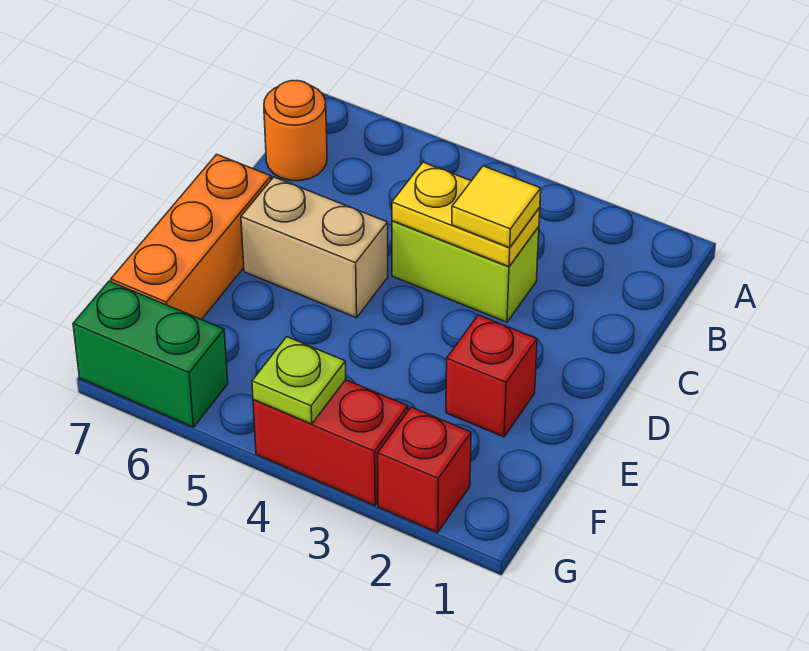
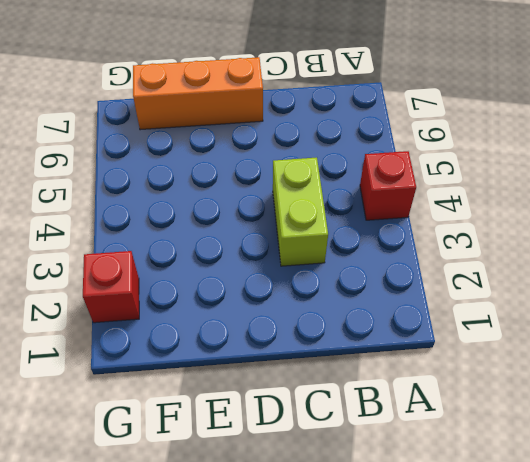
red brick A4 level 1 -> red brick E2 level 1
none -> orange round brick B7 level 1
none -> tan brick D5:D6 level 1

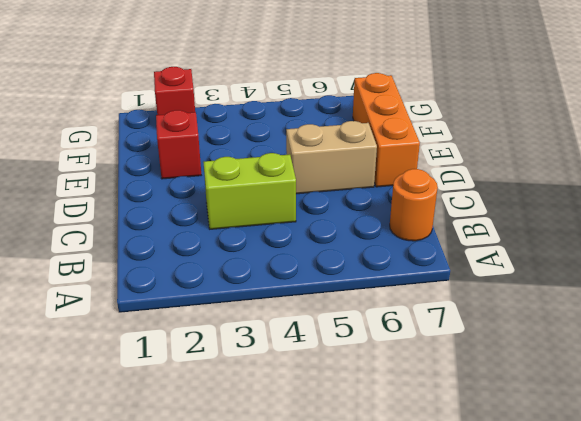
none -> red brick G3:G4 level 1
none -> green brick G6:G7 level 1

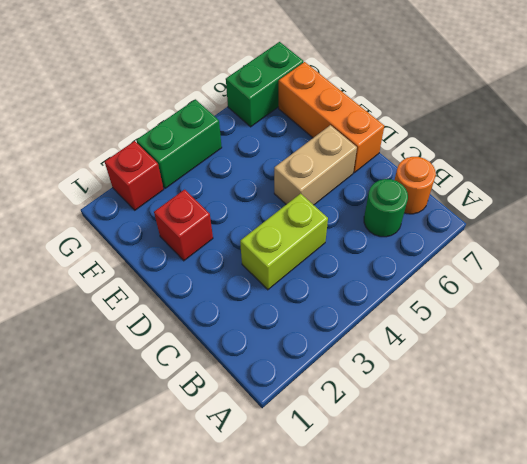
green round brick B6 level 1 -> none
green brick G3:G4 level 1 -> red brick G3:G4 level 1
none -> yellow plate C3:C4 level 2
none -> lime plate G4 level 2

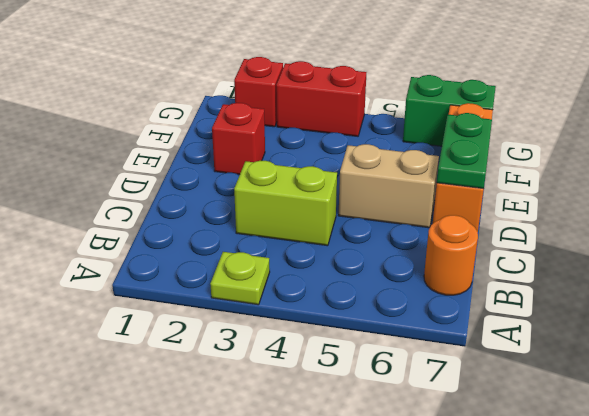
lime plate A3 level 1 -> lime plate G4 level 2
green plate D7:E7 level 2 -> none
none -> yellow plate C3:C4 level 2
none -> yellow tile C3 level 3

